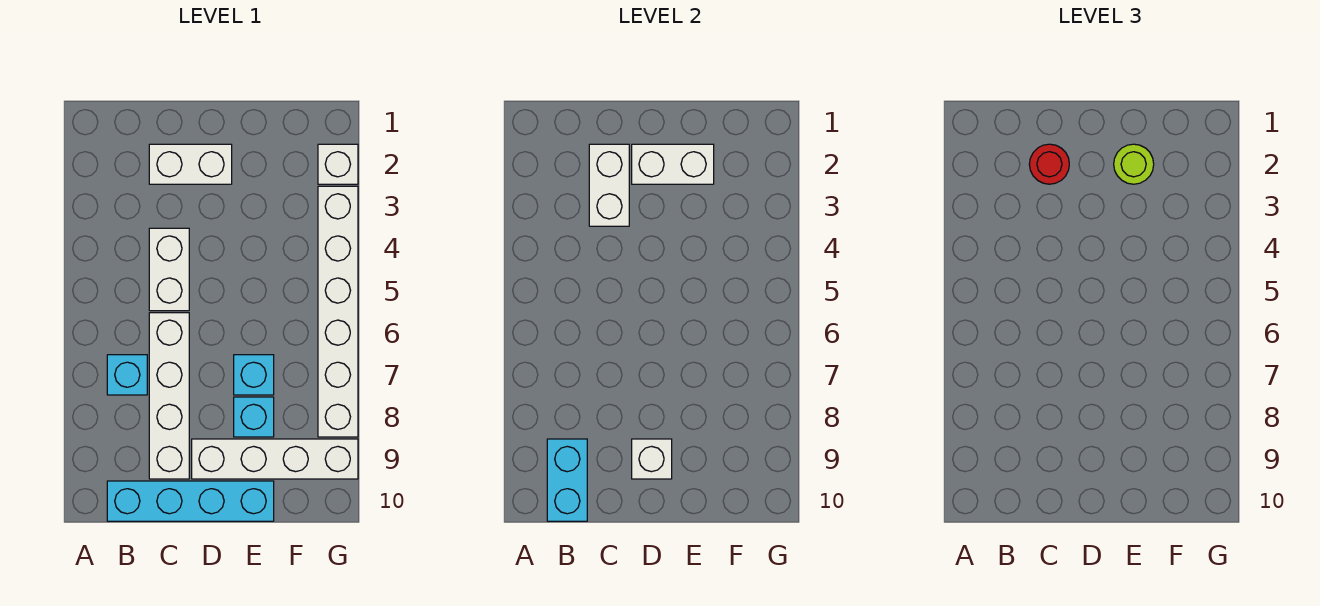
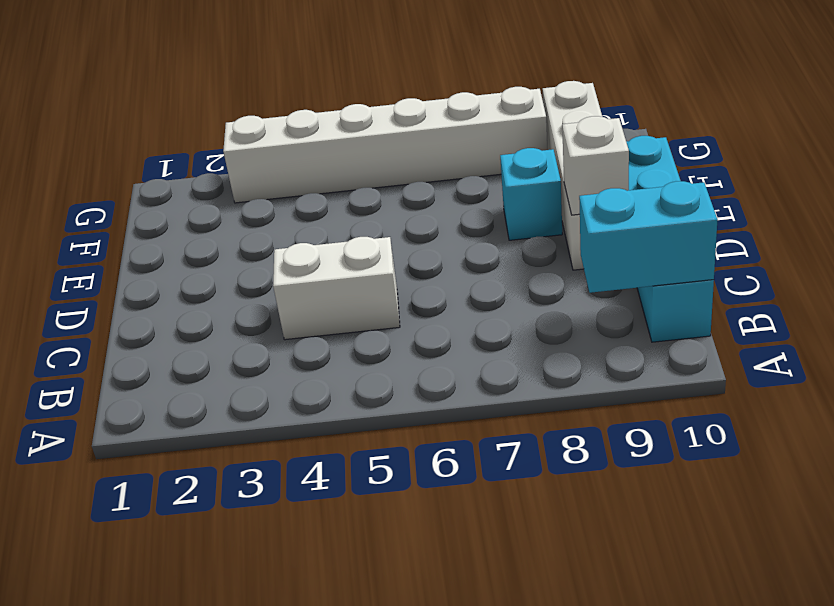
none -> cyan brick B7 level 1
none -> white brick C2:D2 level 1
none -> white brick C6:C9 level 1

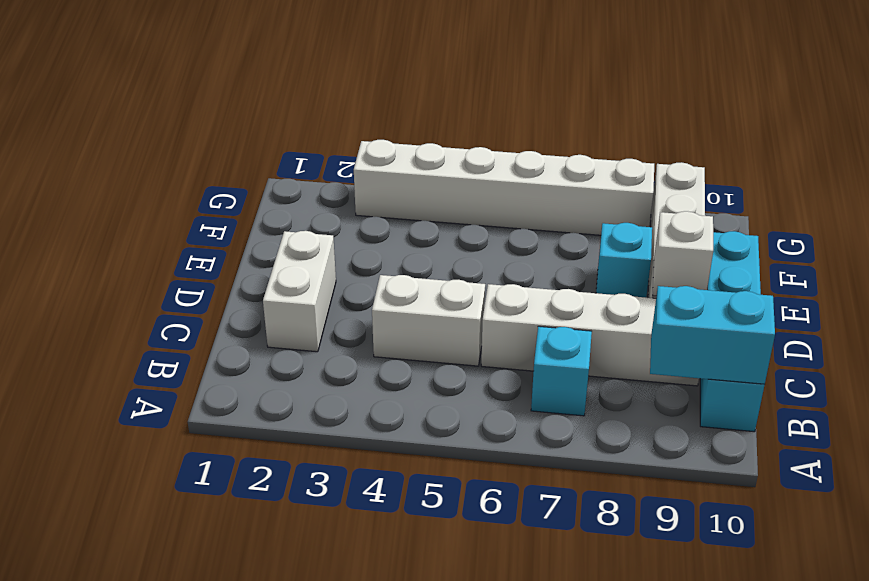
none -> cyan brick E7 level 1
none -> white brick G2 level 1
none -> white brick C2:C3 level 2

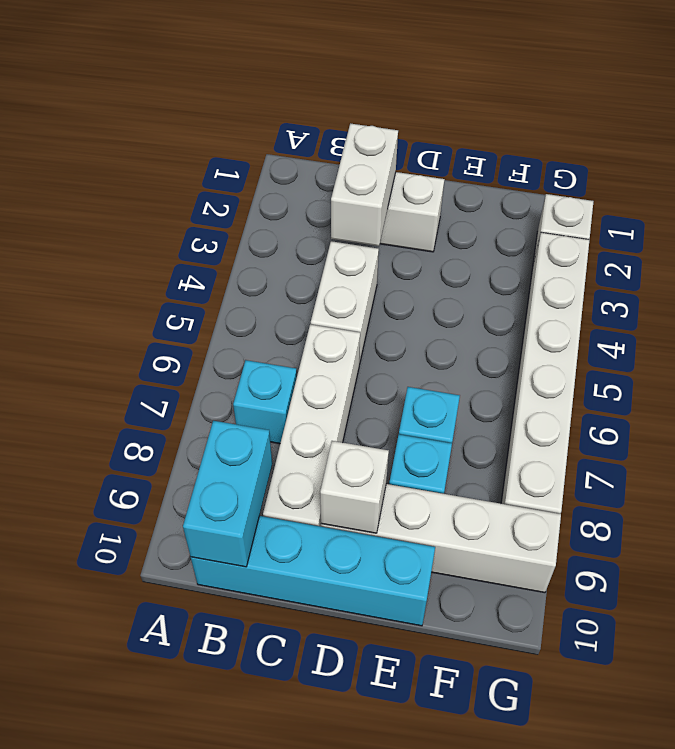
none -> white brick D2:E2 level 2
none -> red round brick C2 level 3
none -> lime round brick E2 level 3

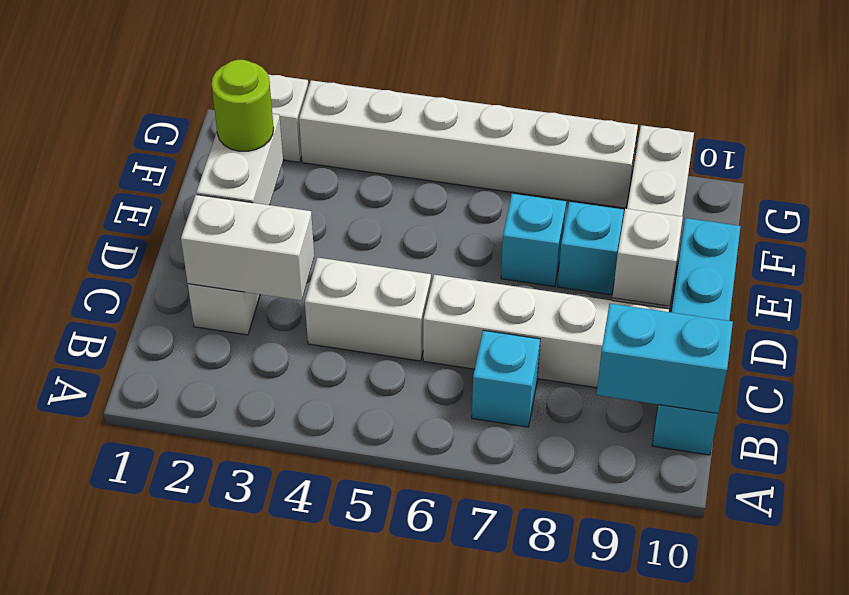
none -> red round brick C2 level 3

